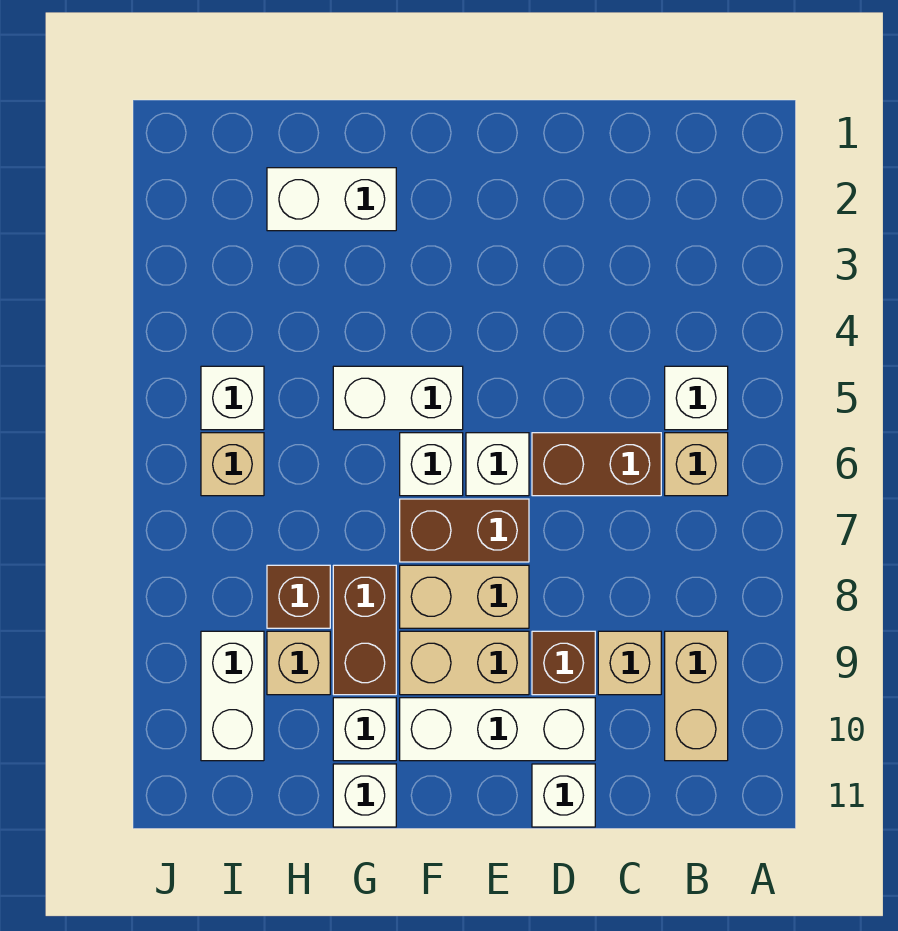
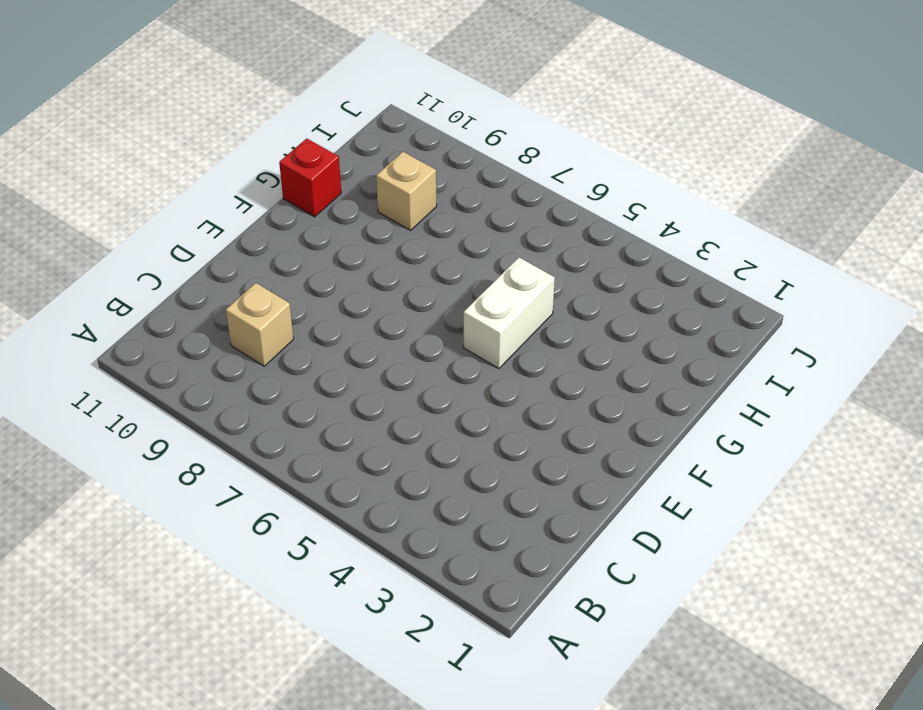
red brick G11 level 1 -> white brick G11 level 1
none -> white brick B5 level 1
none -> tan brick B6 level 1
none -> tan brick B9:B10 level 1

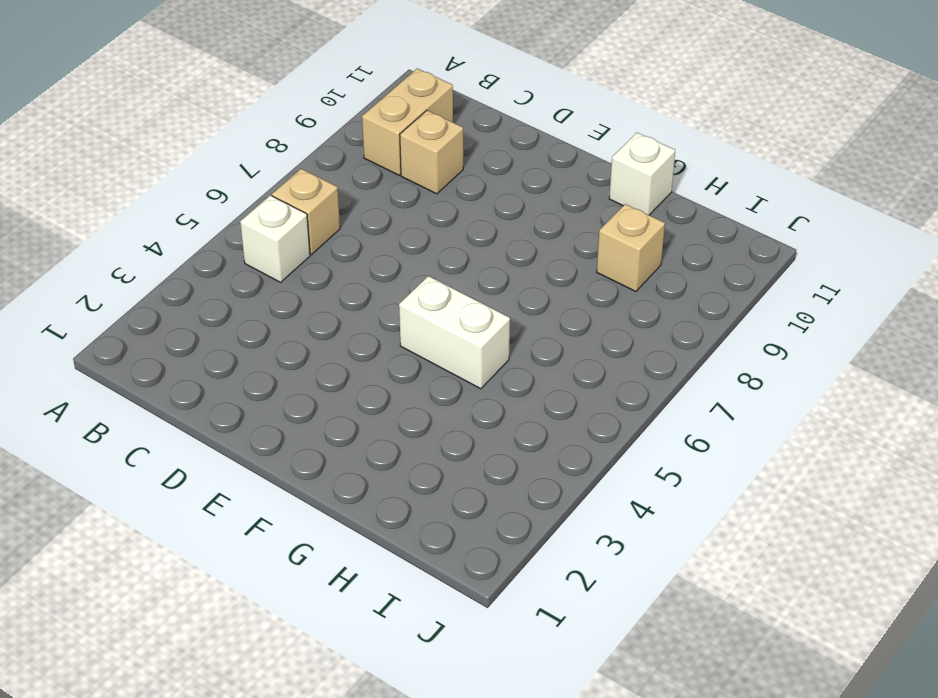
none -> brown brick C6:D6 level 1
none -> brown brick D9 level 1
none -> white brick D10:F10 level 1

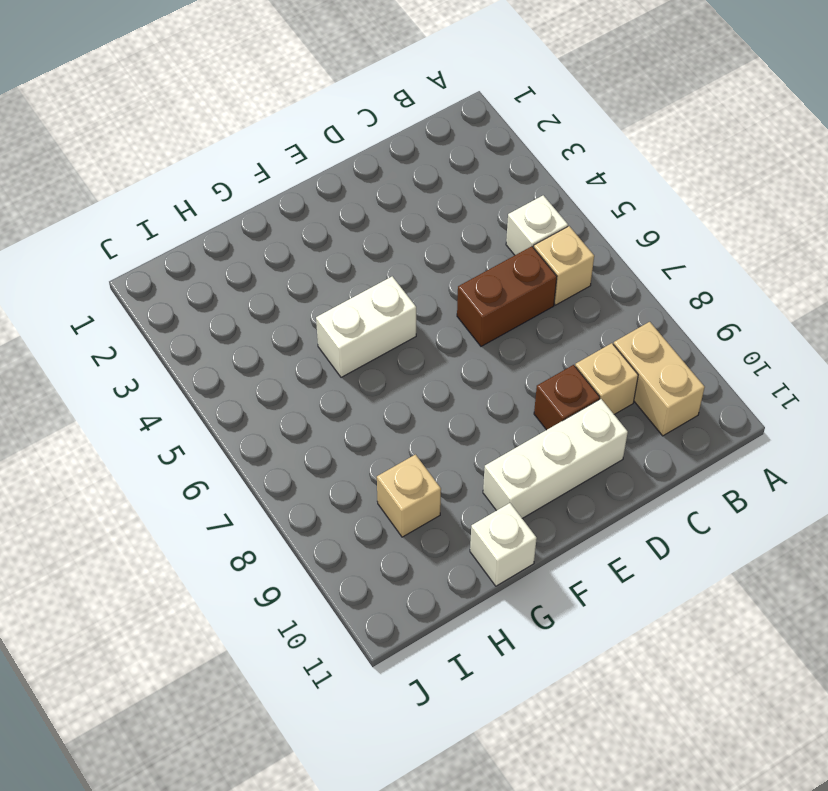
none -> white brick D11 level 1
none -> white brick E6 level 1
none -> brown brick E7:F7 level 1

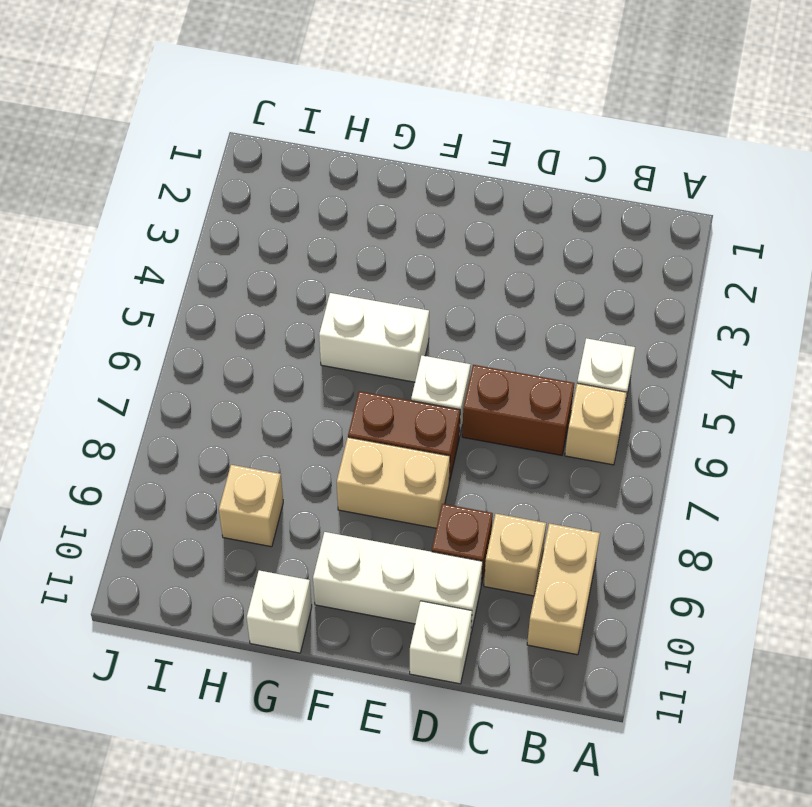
none -> tan brick E9:F9 level 1
none -> white brick F6 level 1
none -> white brick G2:H2 level 1

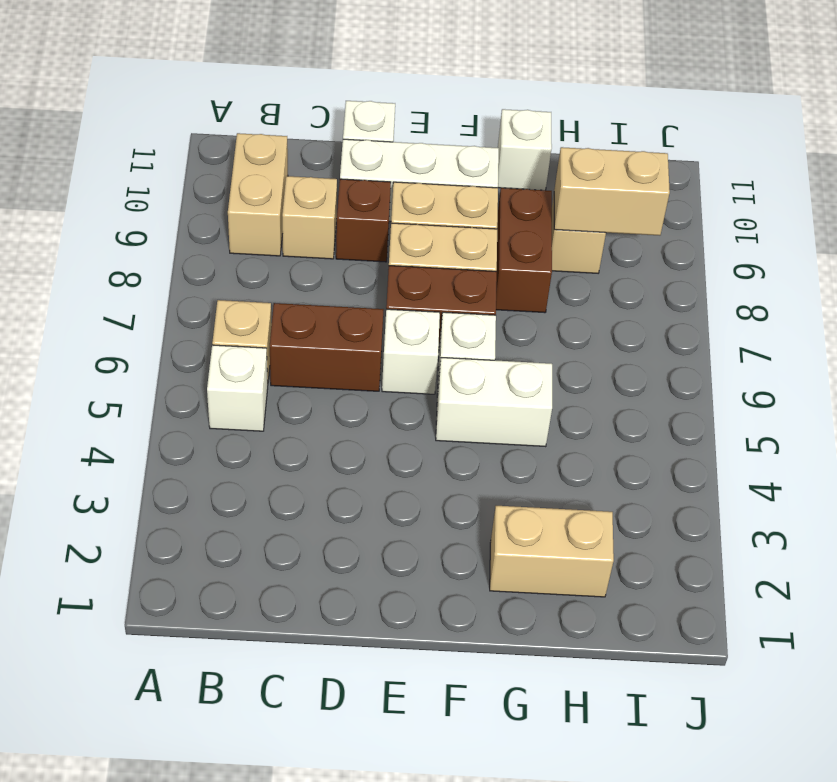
tan brick G2:H2 level 1 -> white brick G2:H2 level 1
tan brick H9:I9 level 2 -> none
none -> white brick G10 level 1
none -> brown brick H8 level 1
none -> white brick I5 level 1

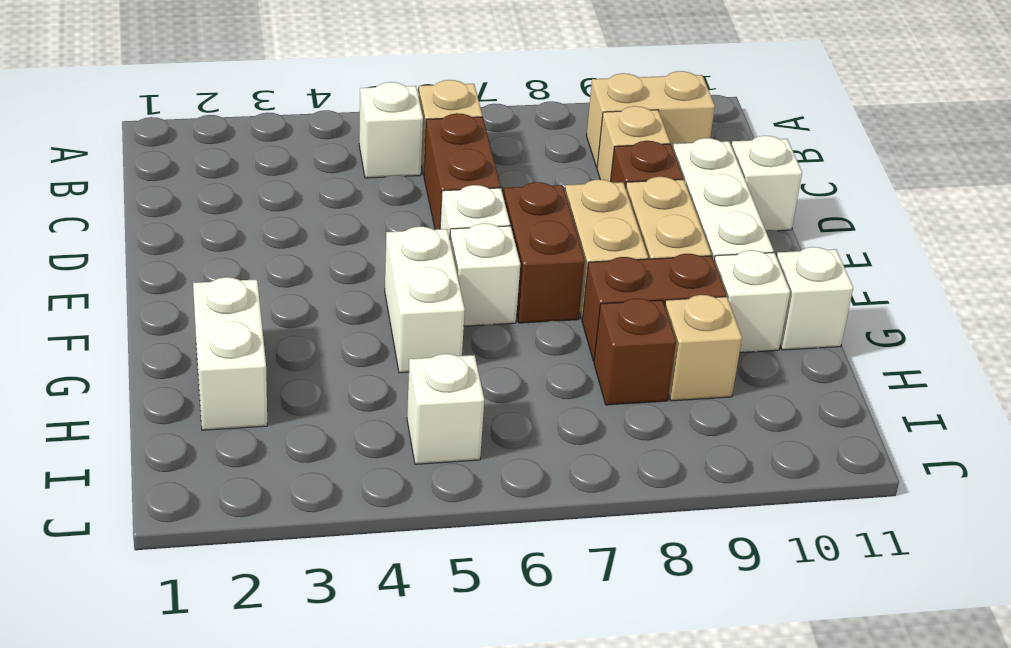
none -> tan brick I6 level 1
none -> white brick I9:I10 level 1

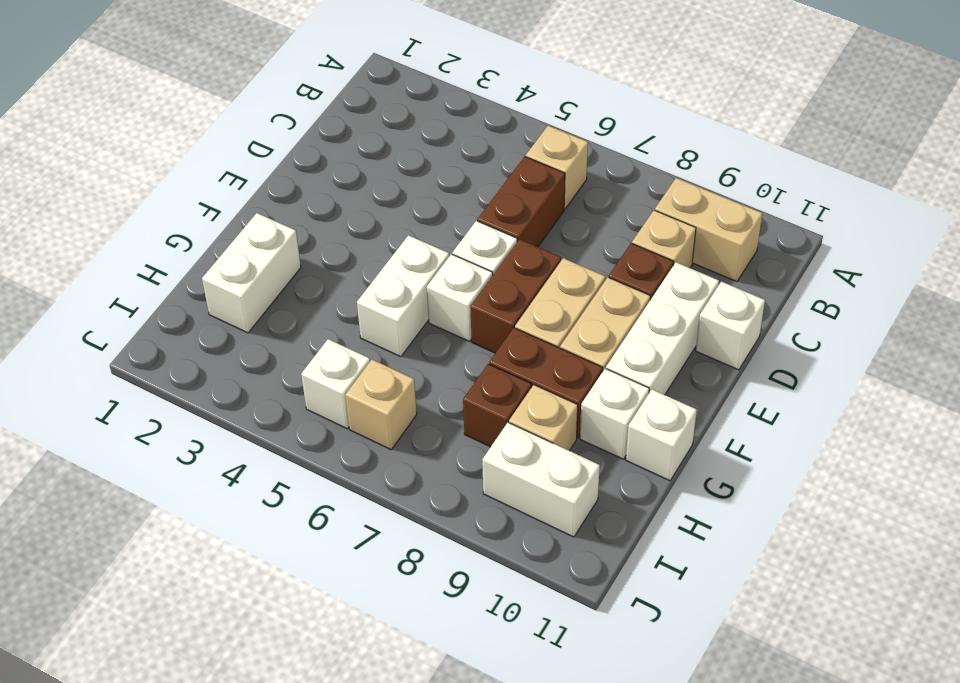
none -> white brick B5 level 1

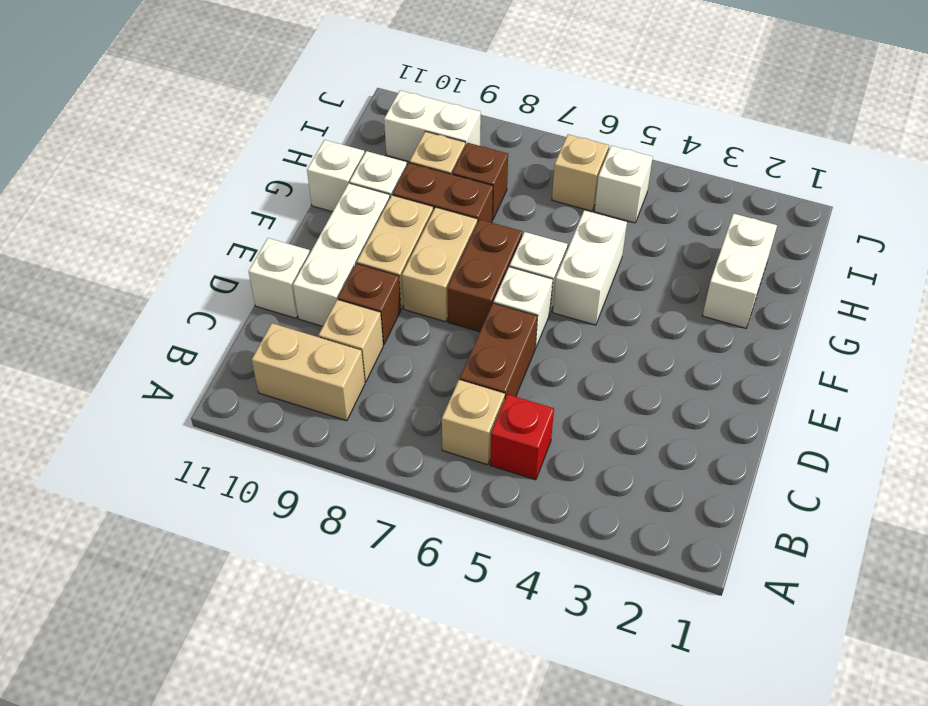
red brick B5 level 1 -> white brick B5 level 1

